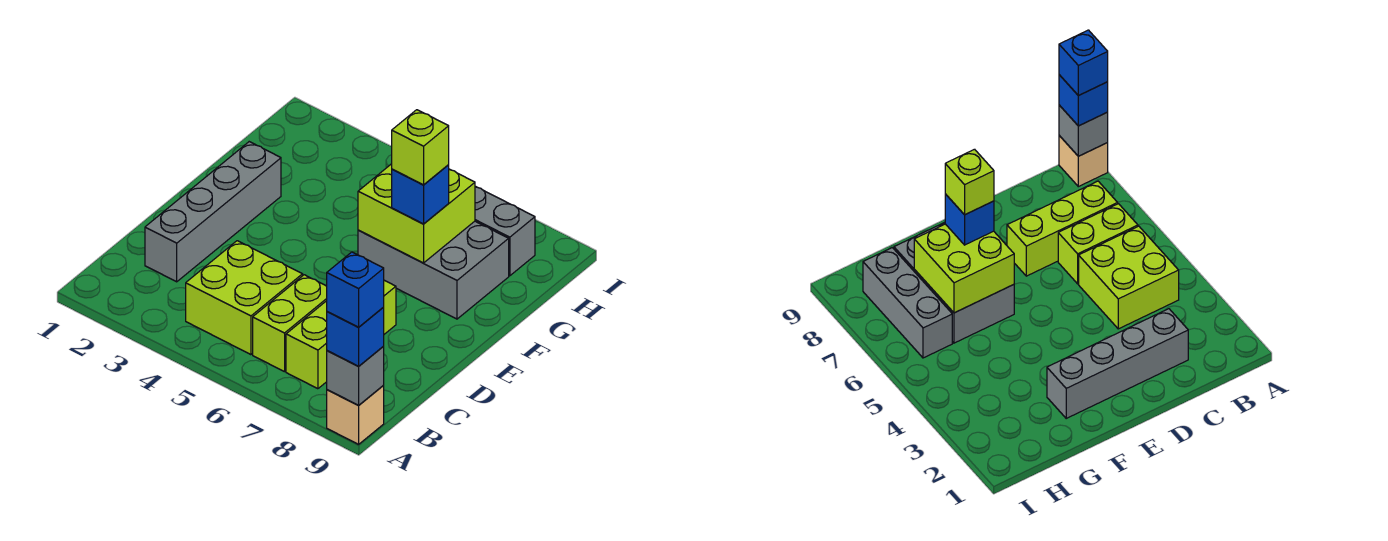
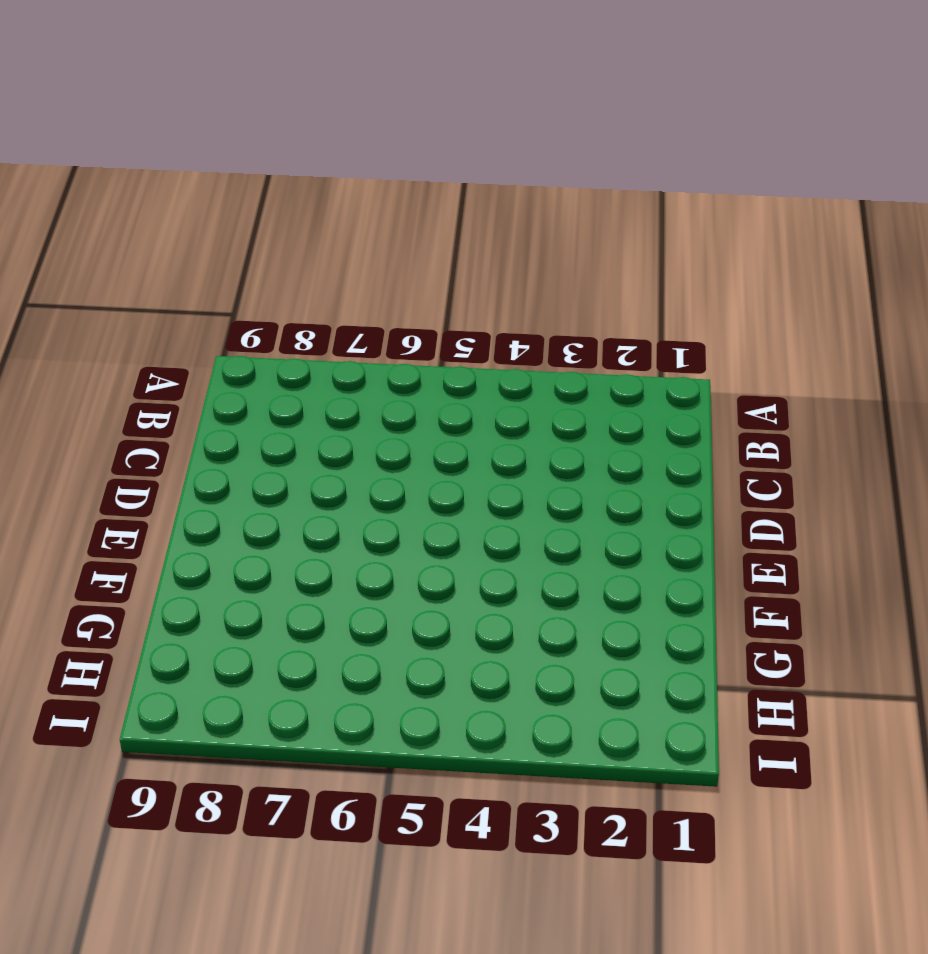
none -> tan brick A9 level 1
none -> lime brick B4:C5 level 1
none -> lime brick B6:C6 level 1

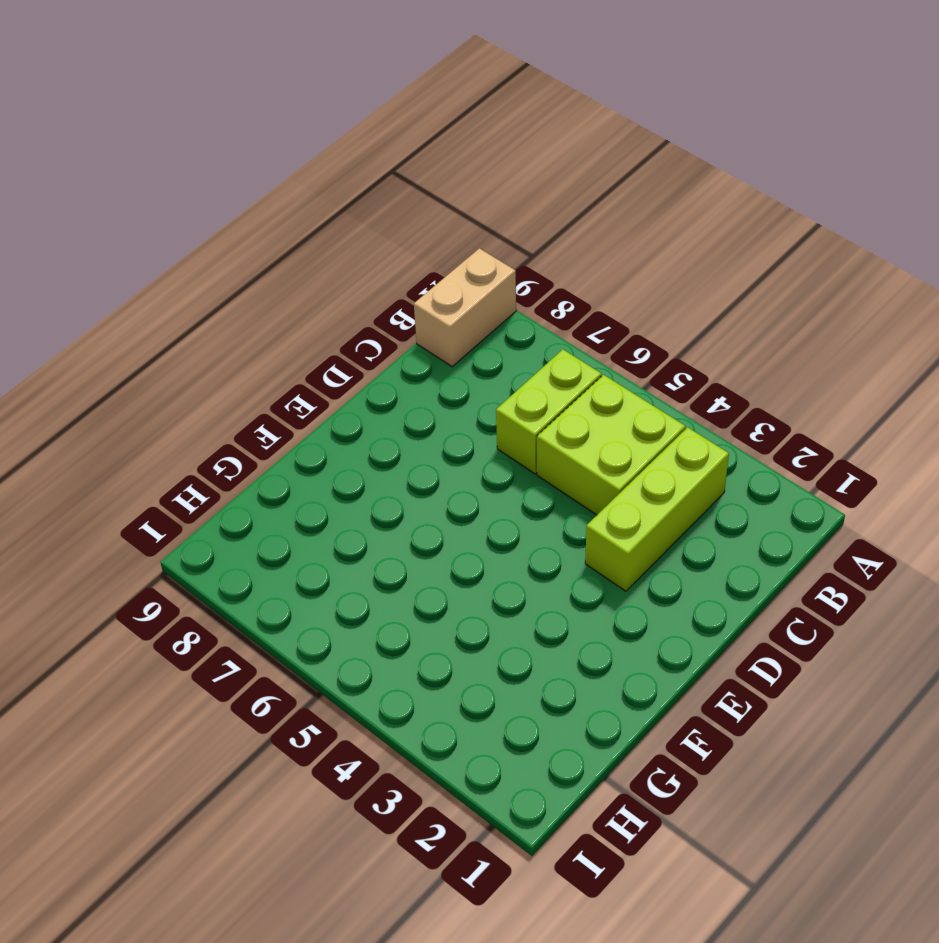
tan brick A9:B9 level 1 -> tan brick A9 level 1
lime brick B3:D3 level 1 -> lime brick B7:D7 level 1
none -> grey brick C2:F2 level 1
none -> grey brick F6:G8 level 1
none -> grey brick H6:H8 level 1

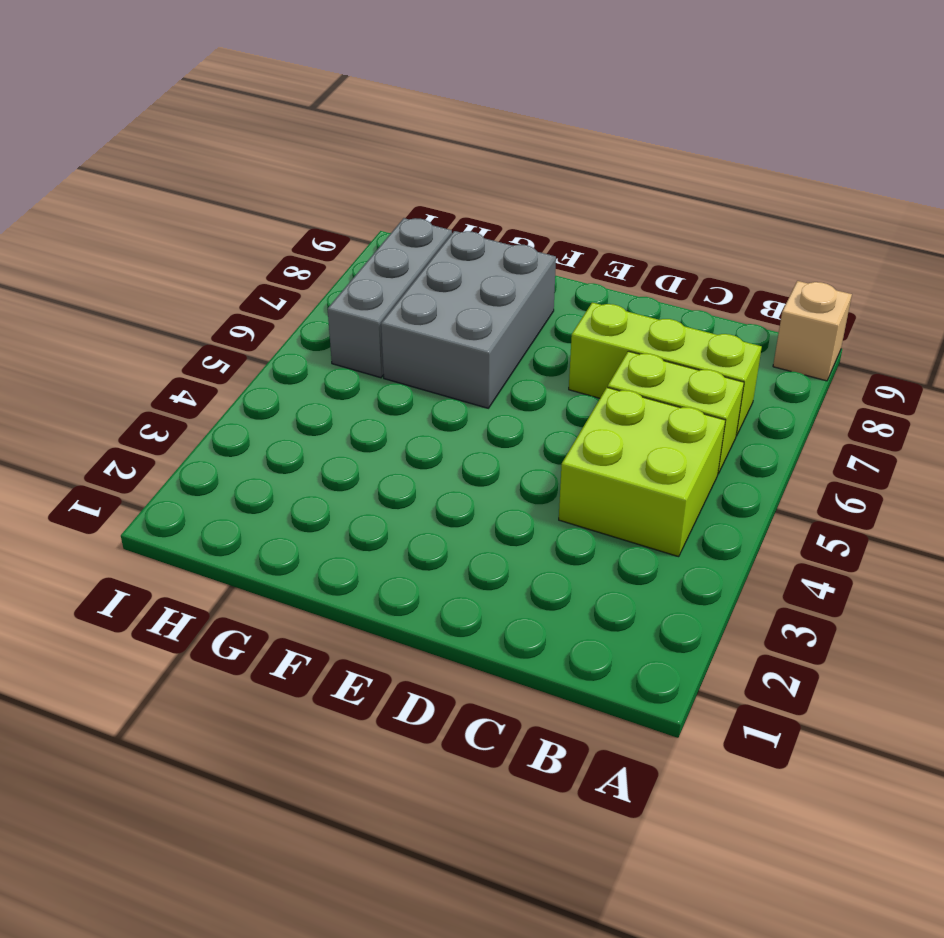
none -> grey brick C2:F2 level 1
none -> grey brick A9 level 2
none -> lime brick F6:G7 level 2

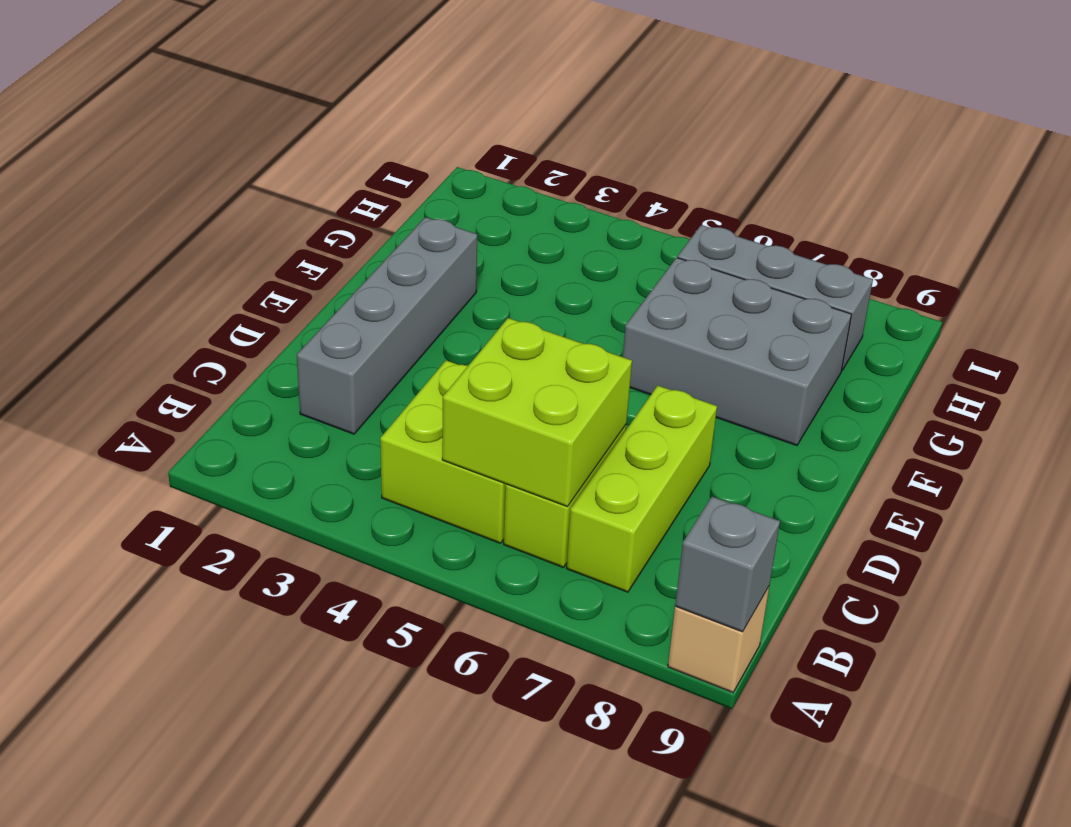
lime brick B5:C6 level 2 -> lime brick F6:G7 level 2
none -> blue brick A9 level 3
none -> blue brick F7 level 3
none -> blue brick A9 level 4

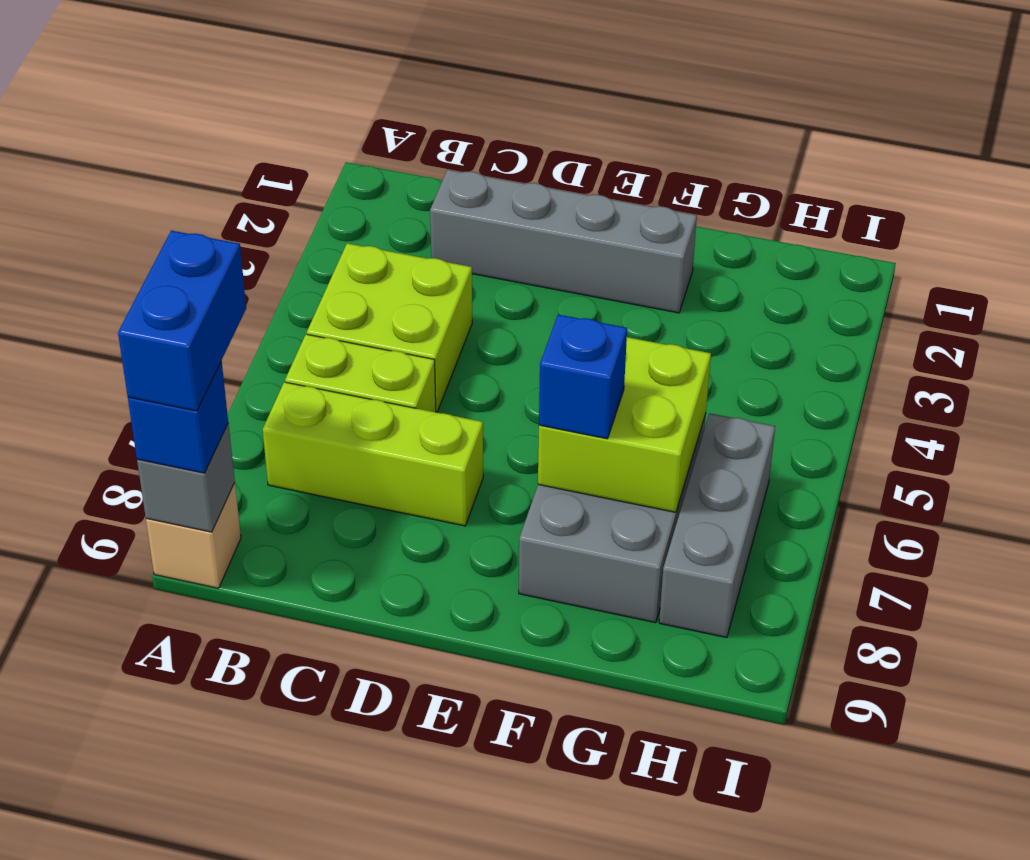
blue brick A8:A9 level 4 -> blue brick A9 level 4
none -> lime brick F7 level 4

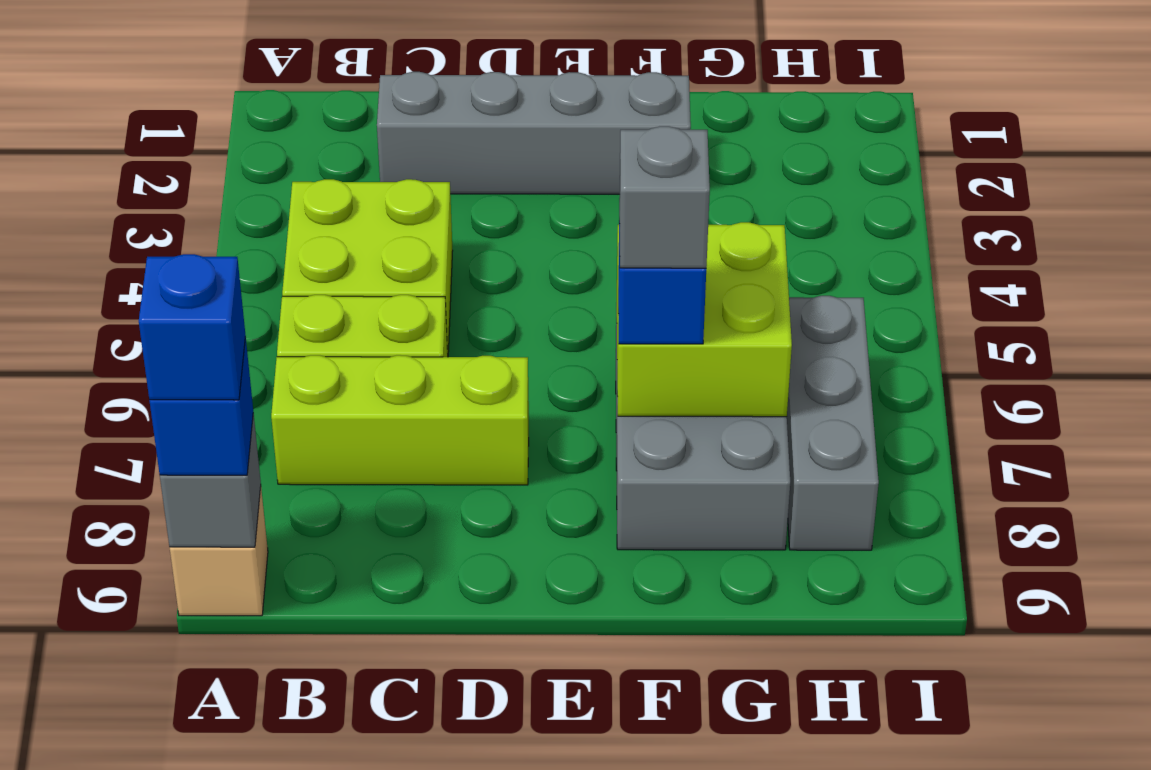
grey brick F7 level 4 -> lime brick F7 level 4

